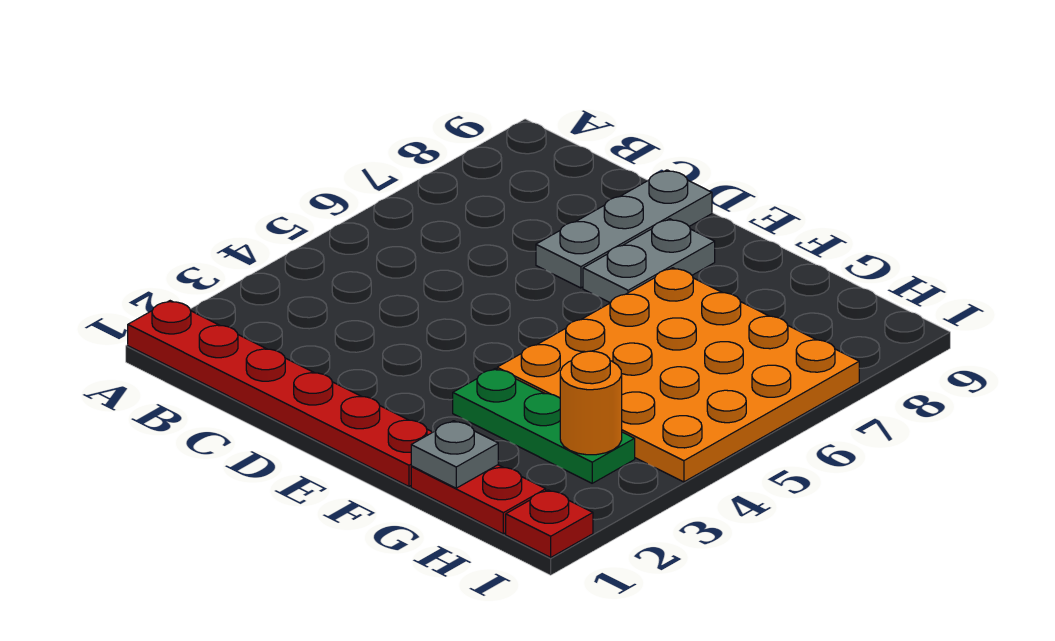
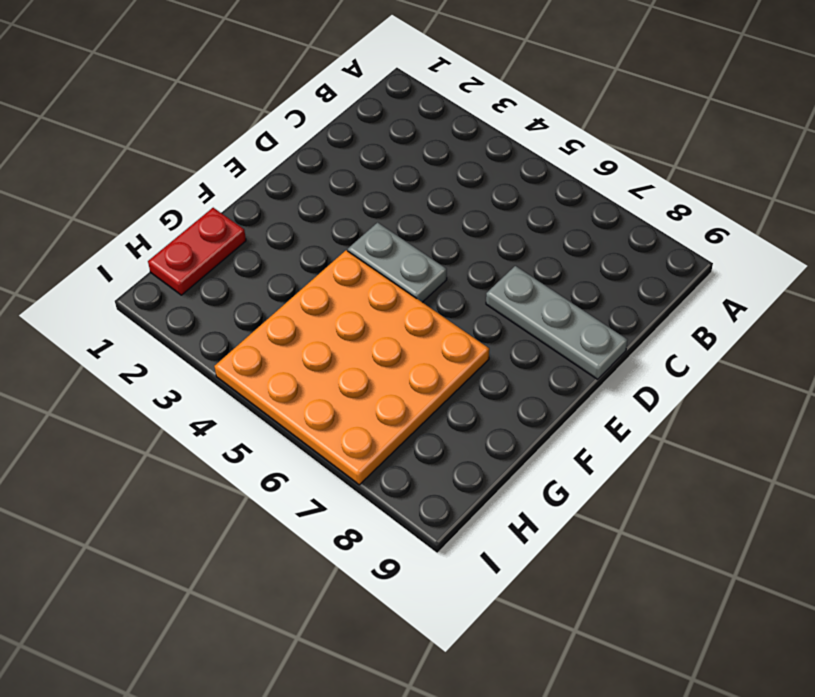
grey plate E4:E5 level 1 -> grey plate E7:E8 level 1
none -> red plate A1:F1 level 1
none -> green plate F3:H3 level 1

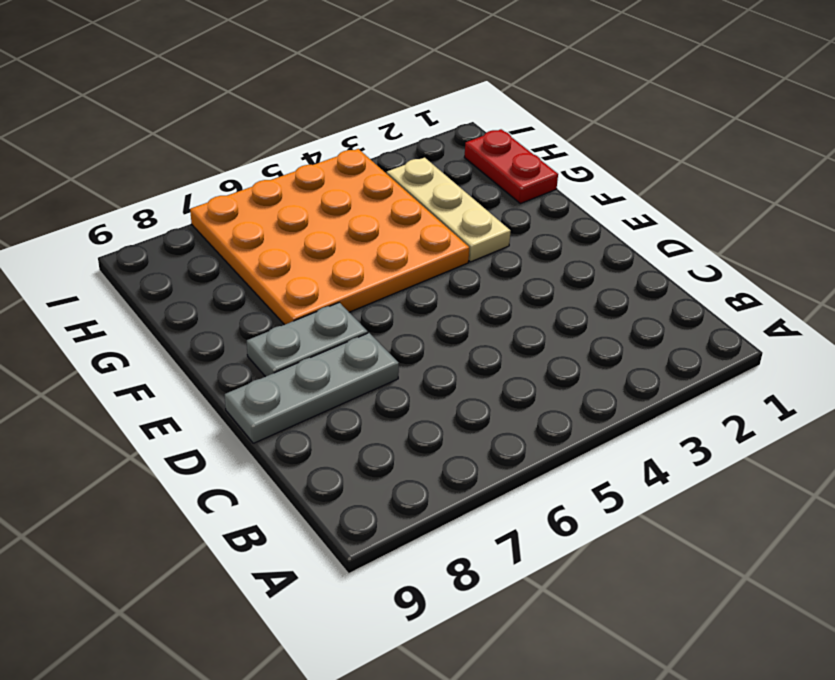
tan plate F3:H3 level 1 -> green plate F3:H3 level 1
none -> red plate A1:F1 level 1
none -> red plate I1 level 1

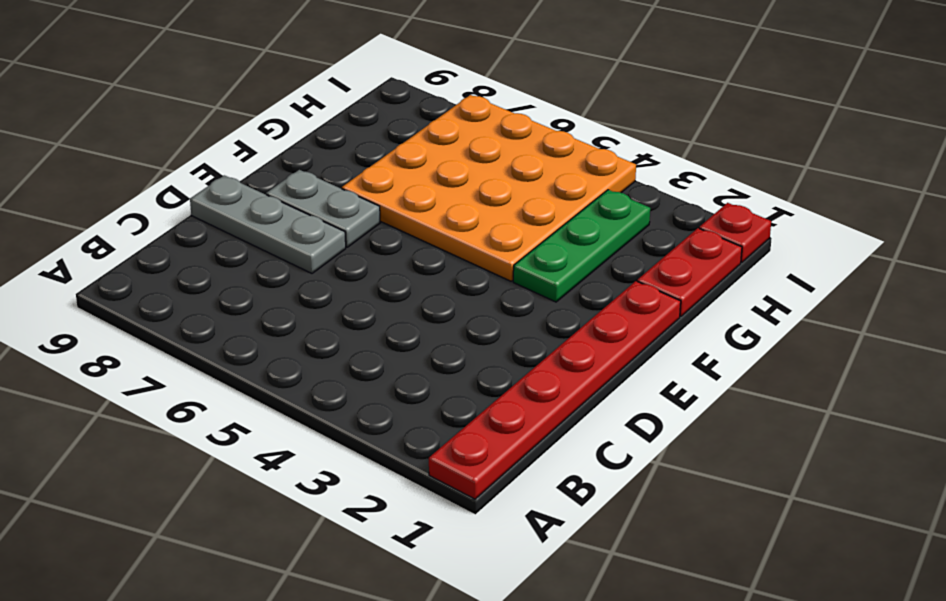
none -> grey plate G1 level 2
none -> orange round brick H3 level 2

